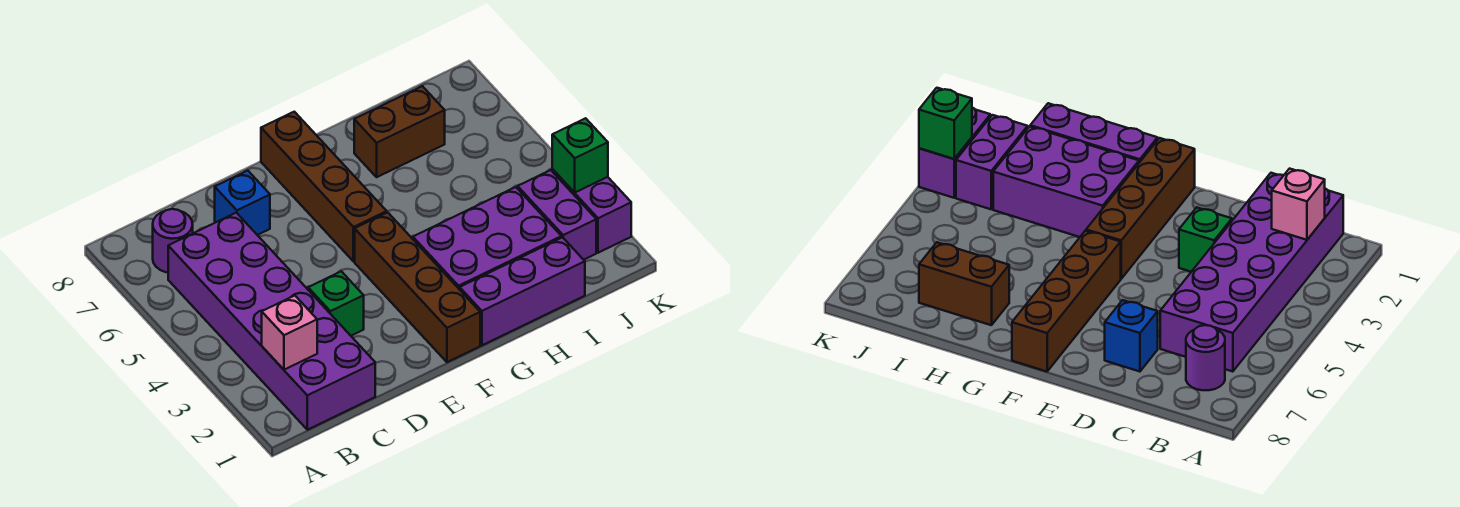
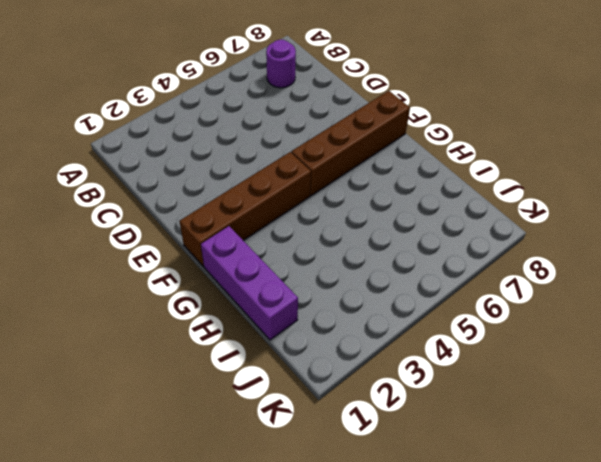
none -> purple brick B1:C6 level 1
none -> green brick D3 level 1
none -> blue brick D7 level 1

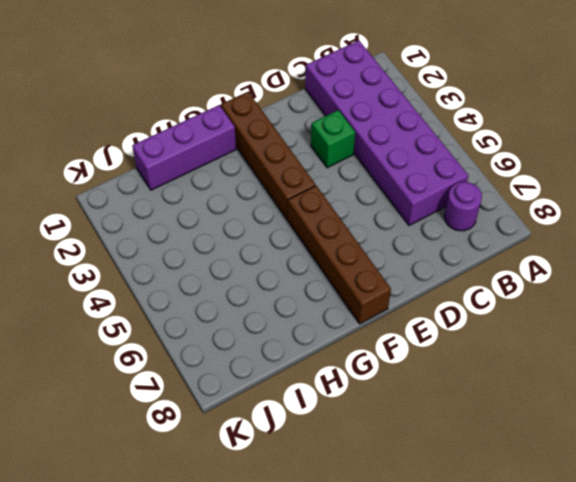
none -> blue brick D7 level 1
none -> purple brick G2:I3 level 1
none -> brown brick H7:I7 level 1

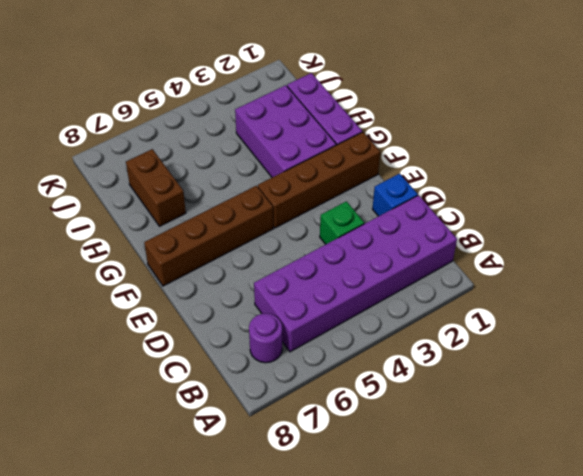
blue brick D1 level 1 -> blue brick D7 level 1
none -> purple brick J2:J3 level 1
none -> purple brick K2:K3 level 1
none -> pink brick B2 level 2

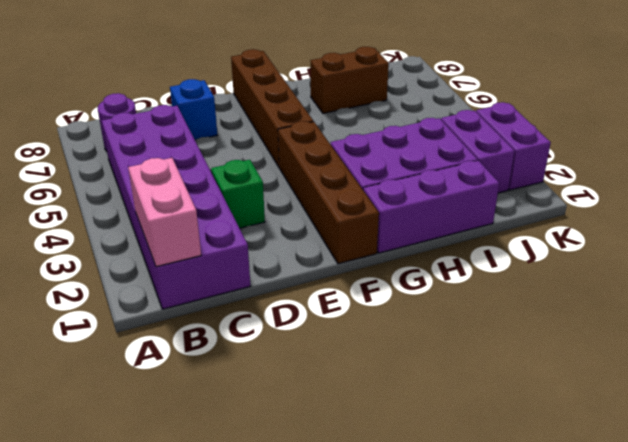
pink brick B1:B2 level 2 -> pink brick B2 level 2
none -> green brick K3 level 2

